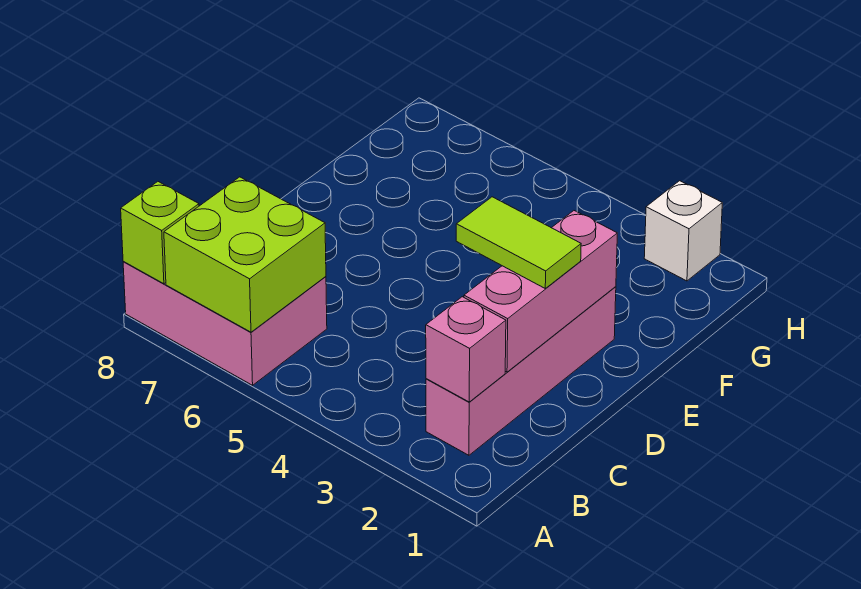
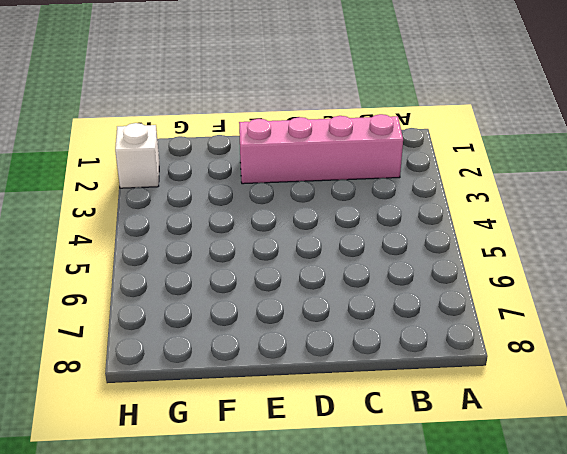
none -> pink brick A6:B8 level 1
none -> lime brick A6:B7 level 2

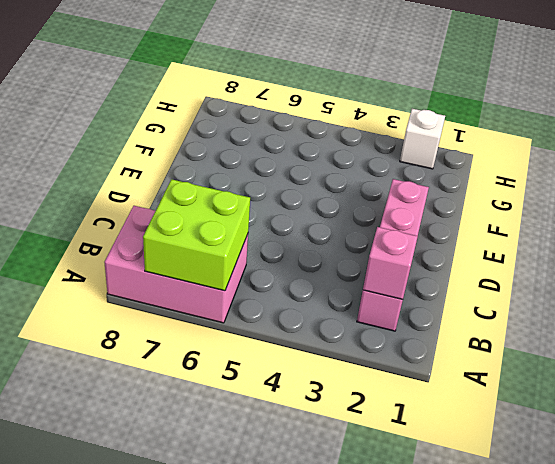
none -> lime brick A8 level 2
none -> pink brick C2:E2 level 2

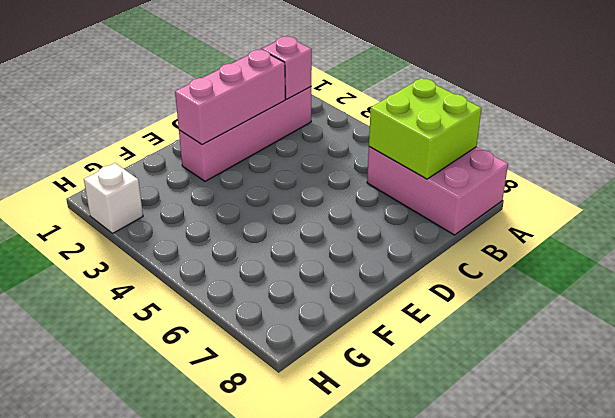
none -> lime brick A8 level 2
none -> lime tile D2:D3 level 3

